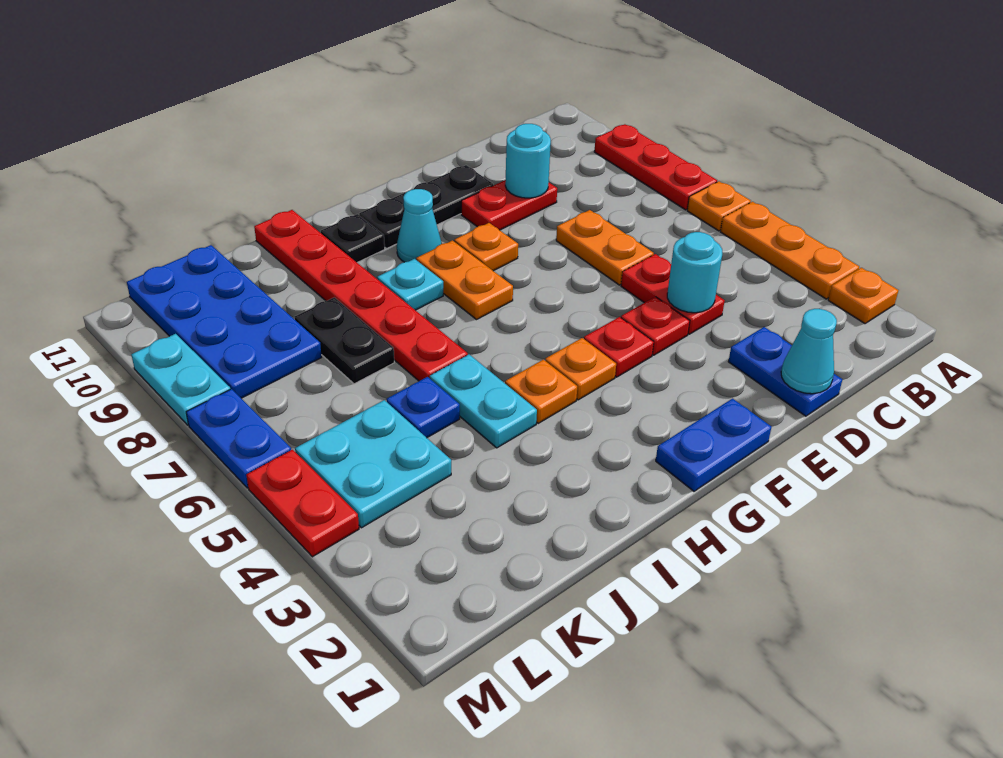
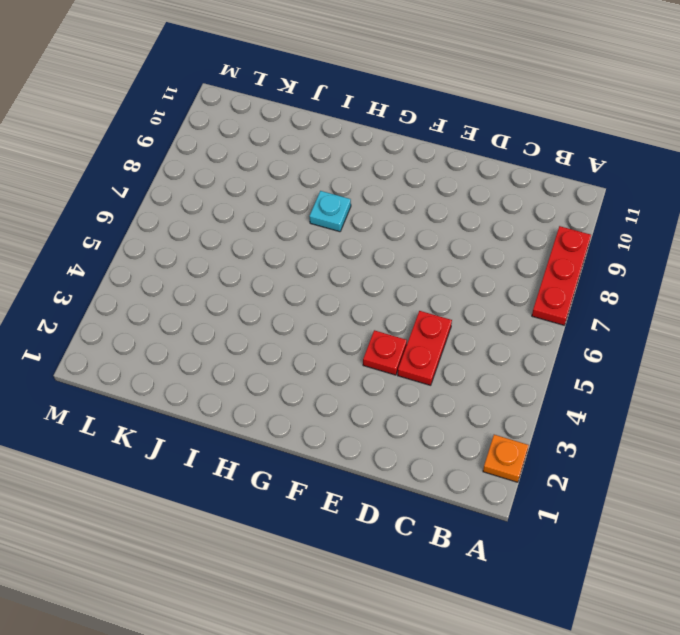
none -> orange plate A3:A5 level 1
none -> orange plate A6 level 1
none -> blue plate D1:D2 level 1
none -> orange plate D6:D7 level 1

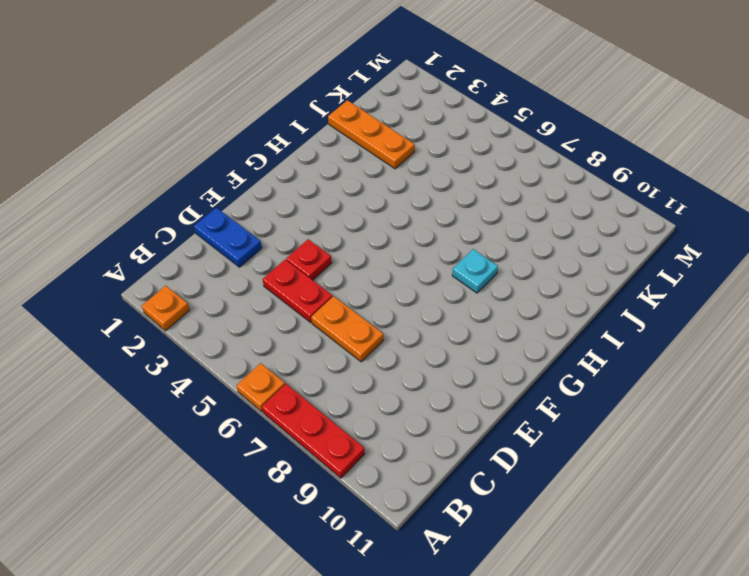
orange plate J1:J3 level 1 -> orange plate A3:A5 level 1
none -> red plate D9:E9 level 1
none -> black plate E10:G10 level 1
none -> blue plate F1:G1 level 1
none -> red plate F4 level 1

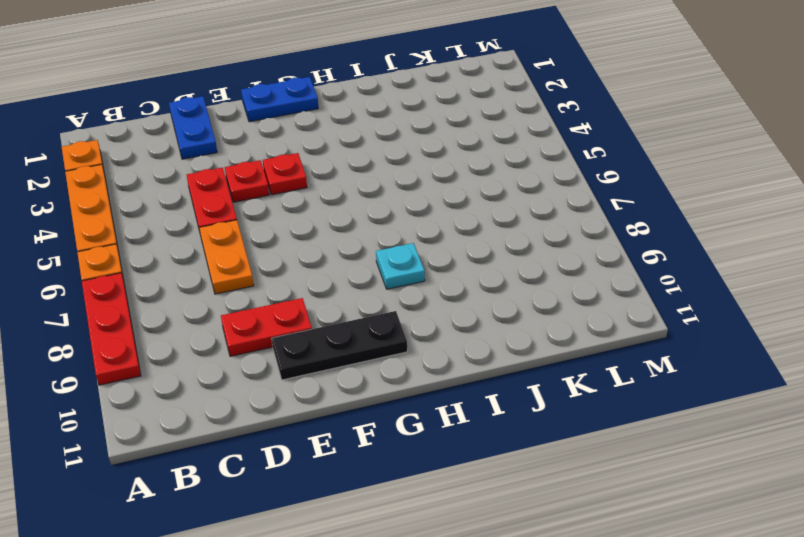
none -> orange plate F8 level 1
none -> orange plate G4 level 1
none -> orange plate G7:G8 level 1
none -> cyan cone G9 level 1

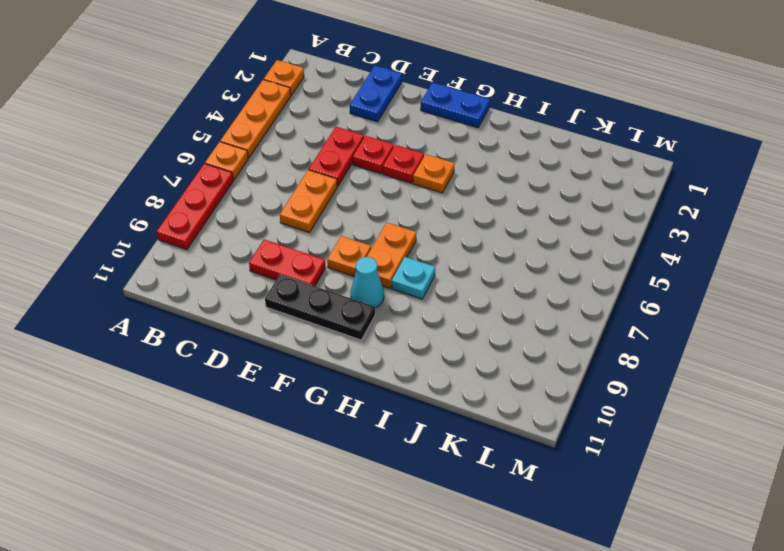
none -> orange plate H4 level 1
none -> black plate H10 level 1
none -> cyan plate I4:I5 level 1
none -> red plate I6:I11 level 1

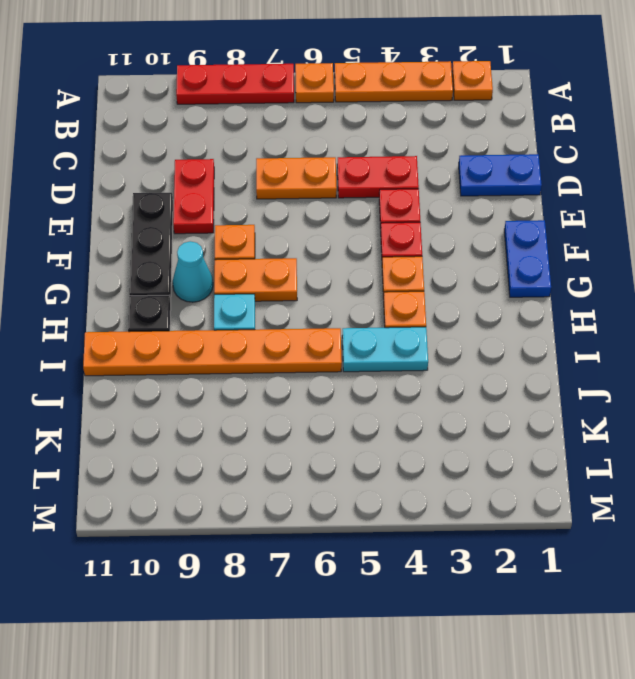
orange plate I6:I11 level 1 -> red plate I6:I11 level 1
none -> blue plate J5 level 1
none -> black plate J7:J8 level 1
none -> cyan plate K4:L5 level 1
none -> blue plate K8:L11 level 1

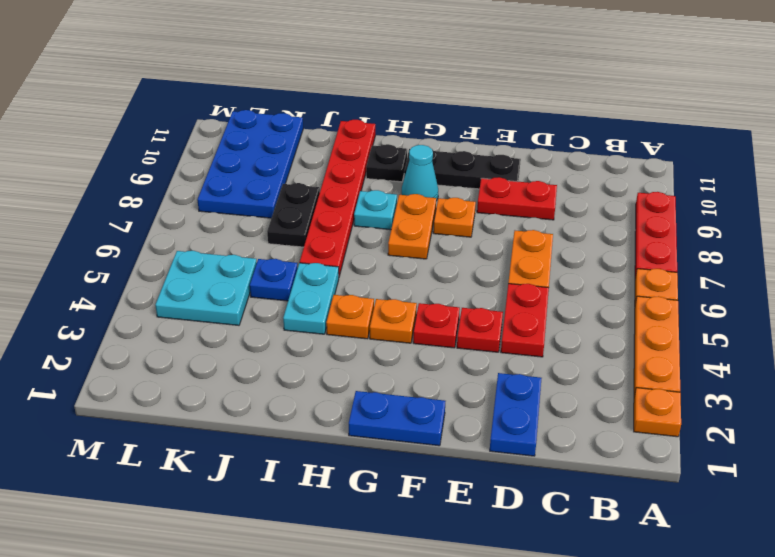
none -> red plate M4:M5 level 1
none -> blue plate M6:M7 level 1
none -> cyan plate M8:M9 level 1
none -> cyan cone D1 level 2

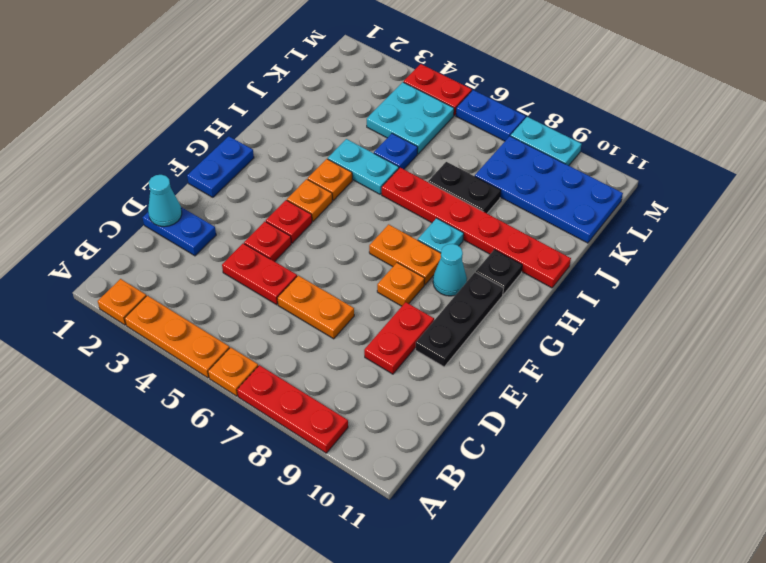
none -> cyan round brick D4 level 2
none -> cyan round brick D9 level 2

